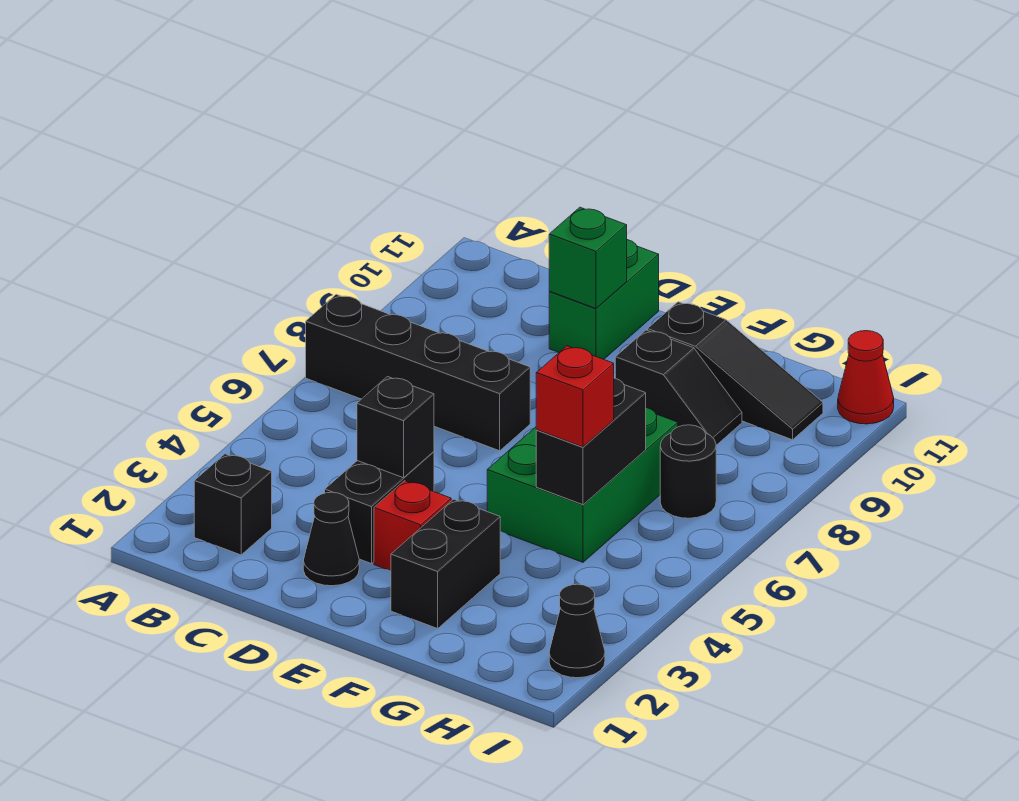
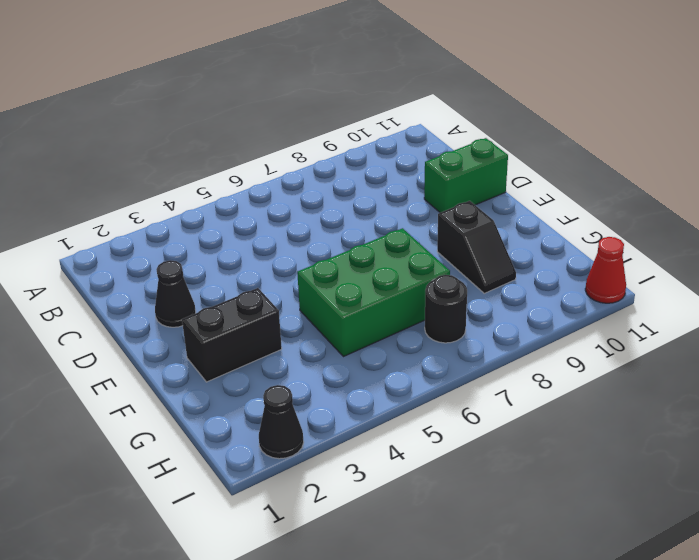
none -> black brick A7:D7 level 1
none -> black brick B2 level 1
none -> black brick D3:D4 level 1

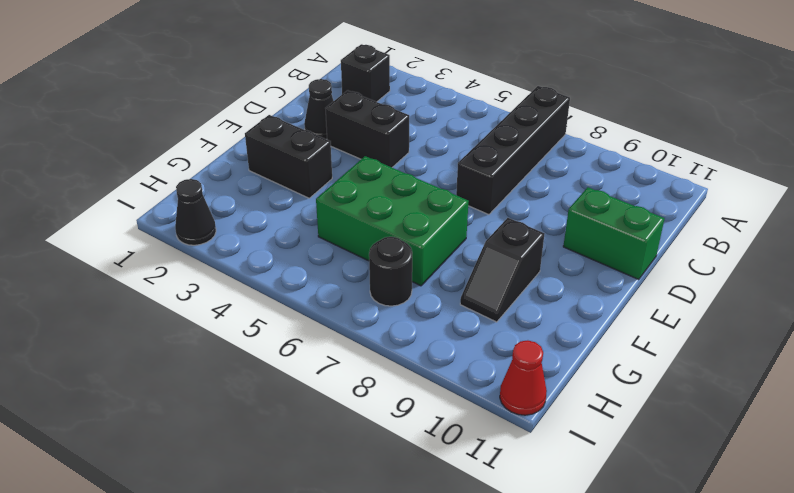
none -> red brick E3 level 1
none -> black slope F10:H10 level 1 top F
none -> black brick D4 level 2

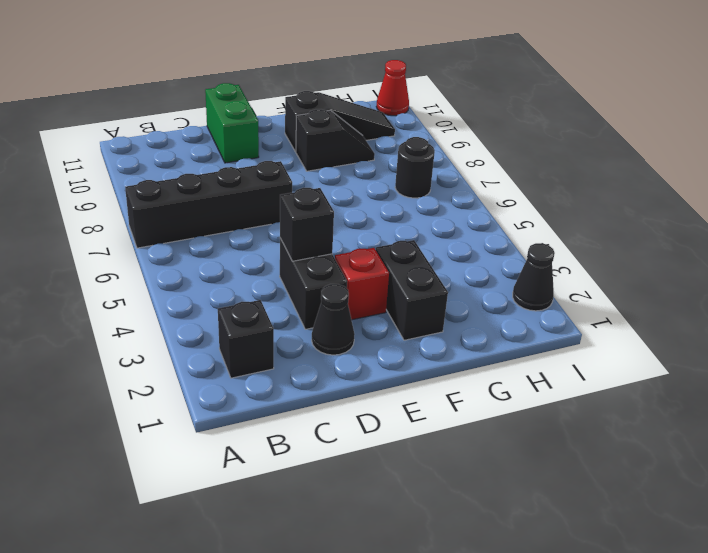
none -> green brick F5:G7 level 1
none -> green brick D10 level 2
none -> black brick G5:G6 level 2

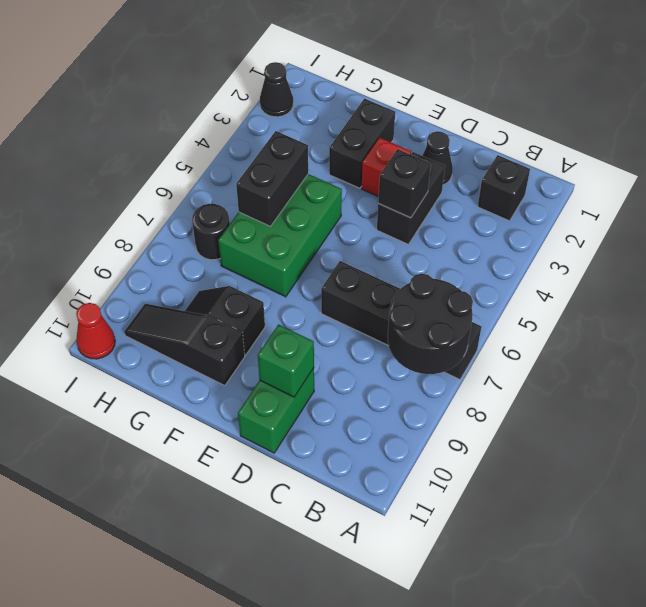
black round brick A7:B8 level 2 -> none
none -> red brick G5 level 3

